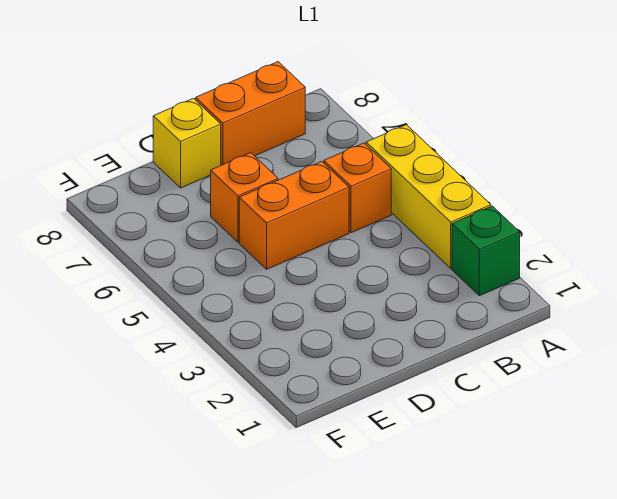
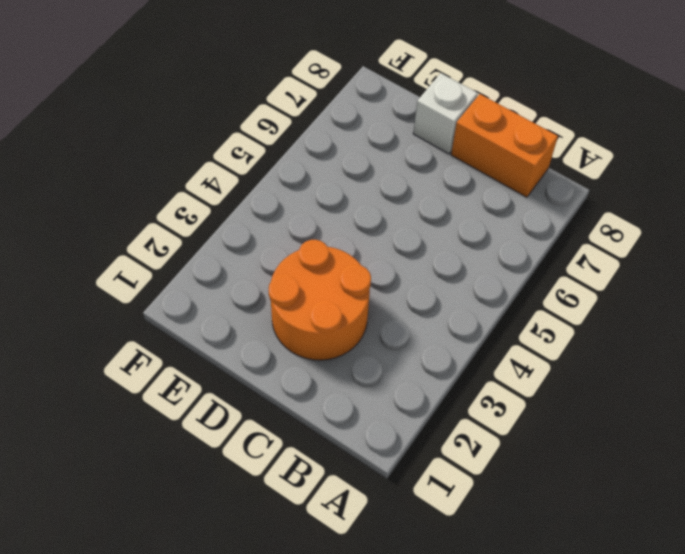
orange round brick C2:D3 level 1 -> none
white brick D8 level 1 -> yellow brick D8 level 1
none -> green brick A2 level 1
none -> yellow brick A3:A5 level 1

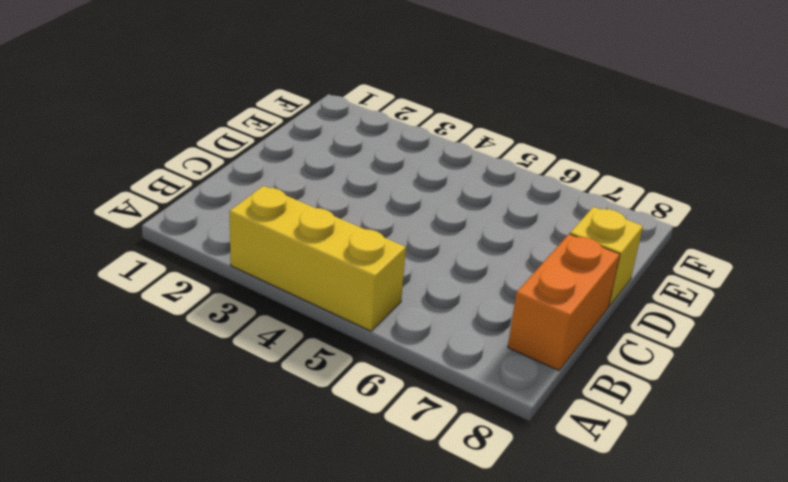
none -> green brick A2 level 1
none -> orange brick B5 level 1

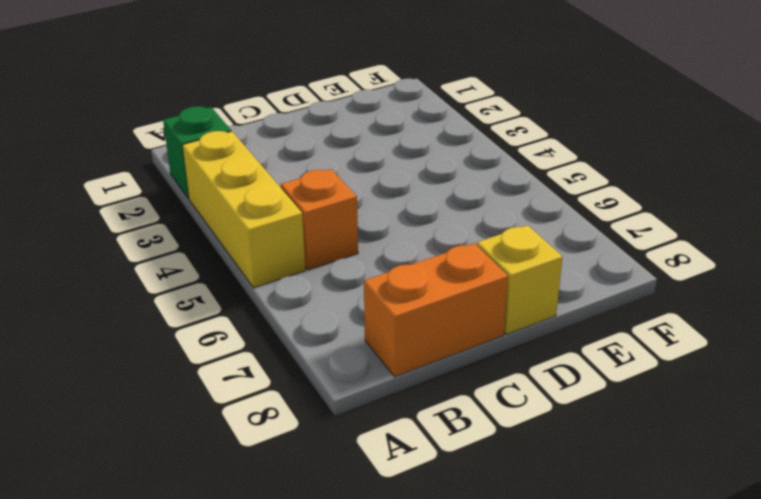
none -> orange brick C5:D5 level 1
none -> orange brick D6 level 1

